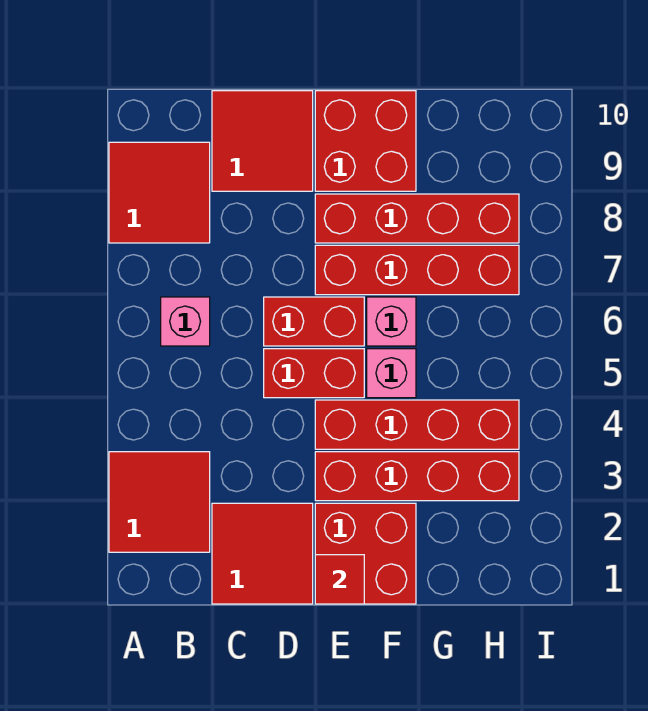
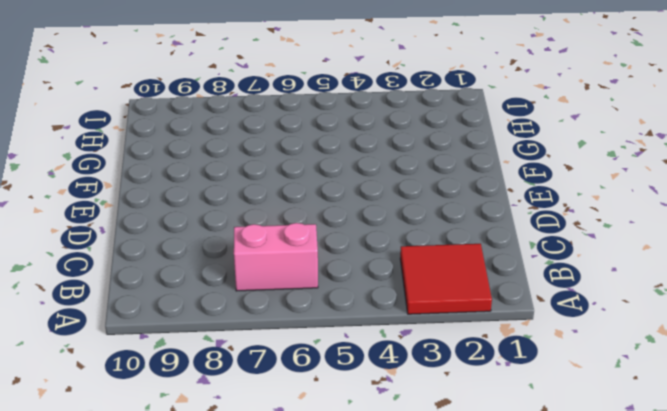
pink brick B6:B7 level 1 -> pink brick B6 level 1
none -> red tile A8:B9 level 1
none -> red tile C1:D2 level 1
none -> red tile C9:D10 level 1

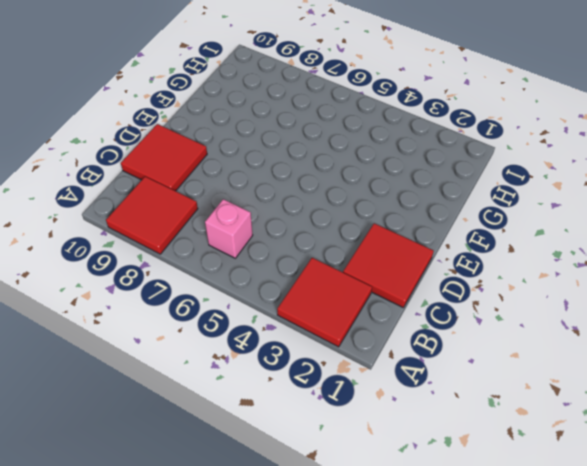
none -> red brick D5:E5 level 1
none -> red brick D6:E6 level 1
none -> red brick E1:F2 level 1

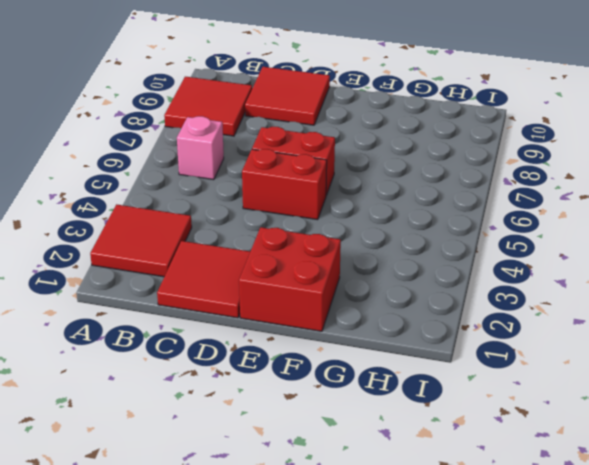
none -> red brick E3:H3 level 1
none -> red brick E4:H4 level 1
none -> red brick E7:H7 level 1

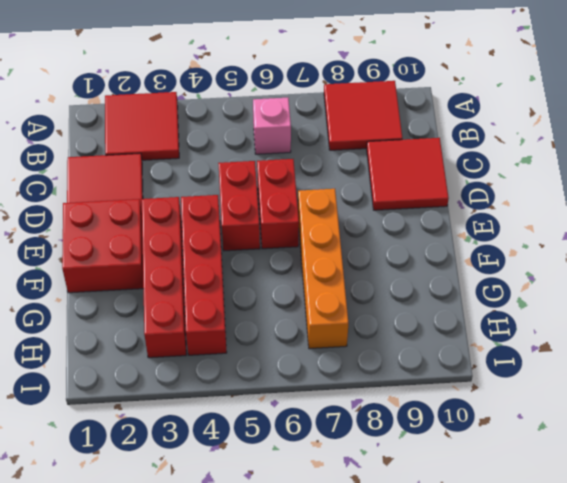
orange brick E7:H7 level 1 -> red brick E7:H7 level 1
none -> red brick E8:H8 level 1
none -> red brick E9:F10 level 1
none -> pink brick F5 level 1

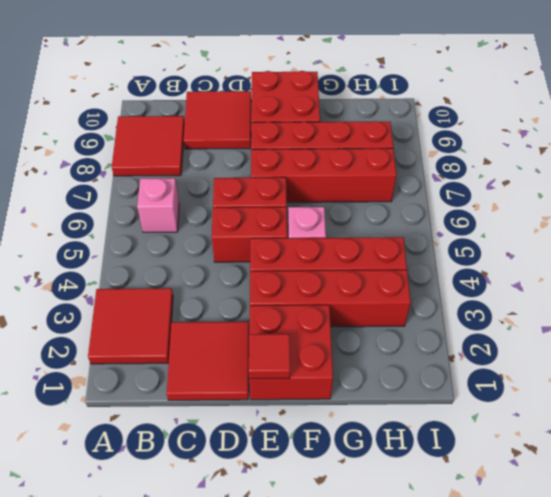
none -> pink brick F6 level 1

